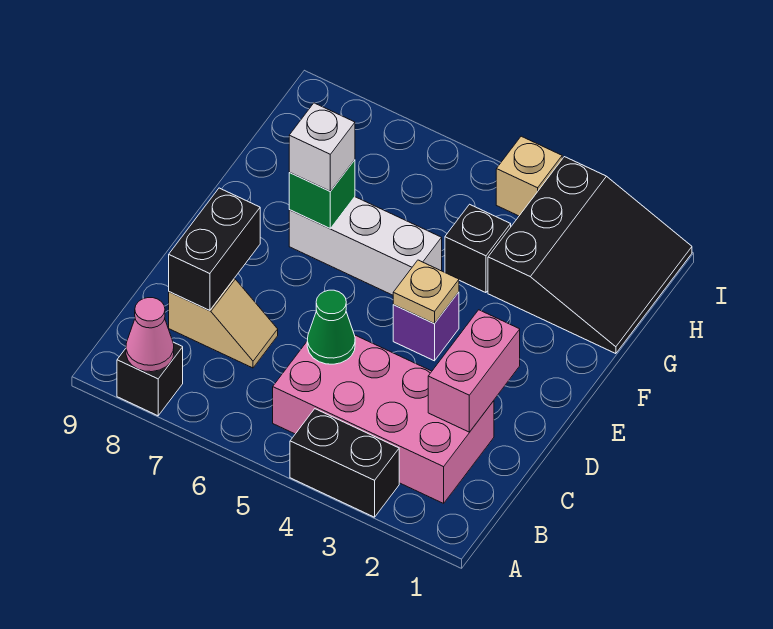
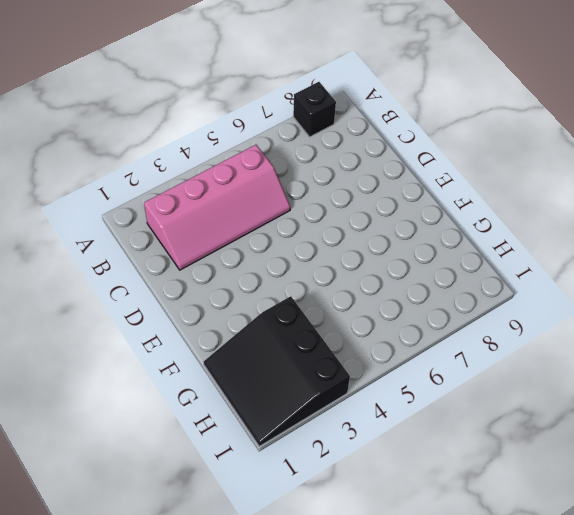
pink slope B2:C5 level 1 top B -> pink brick B2:C5 level 1
none -> black brick A3:A4 level 1
none -> tan slope C7:C8 level 1 top 8
none -> purple brick E4 level 1

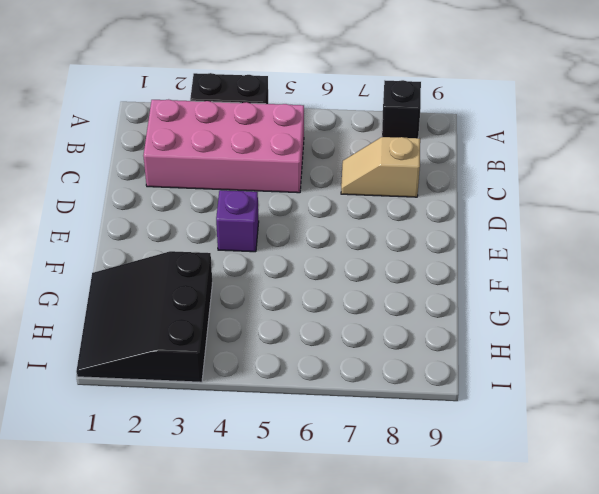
none -> white brick F5:F7 level 1
none -> black brick G4 level 1
none -> tan brick I4 level 1

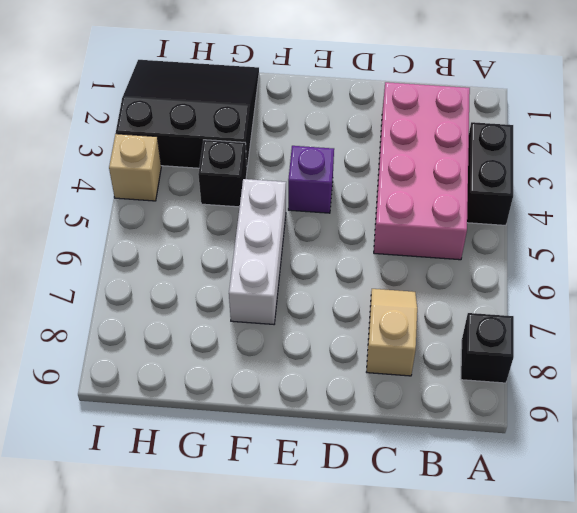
none -> pink cone A8 level 2
none -> pink brick C2:D2 level 2
none -> green cone C5 level 2

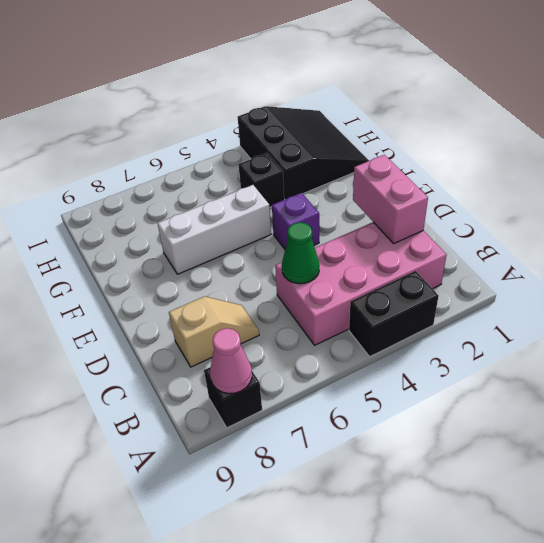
none -> tan brick I4 level 1
none -> black brick C8:D8 level 2
none -> tan plate E4 level 2

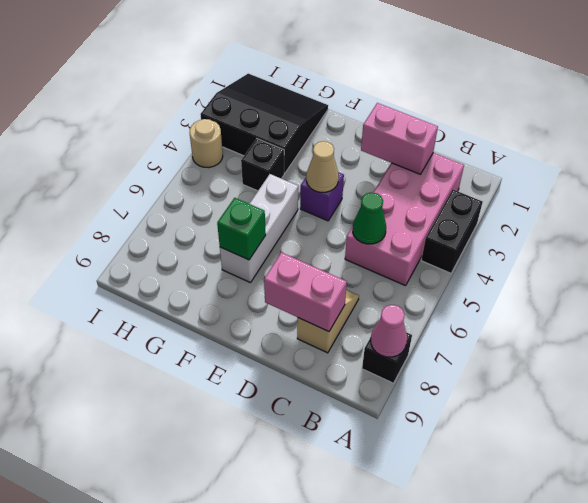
pink brick C8:D8 level 2 -> black brick C8:D8 level 2
tan cone E4 level 2 -> tan plate E4 level 2
tan round brick I4 level 1 -> tan brick I4 level 1
none -> white brick F7 level 3

